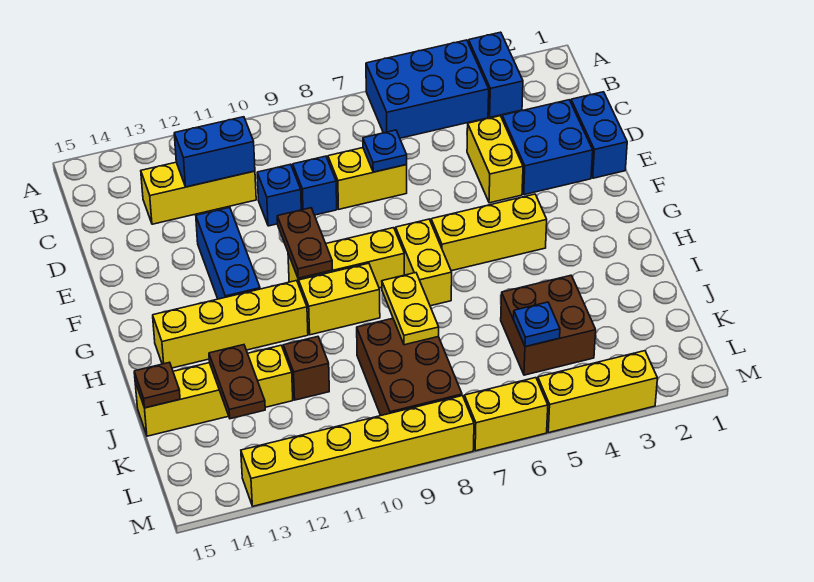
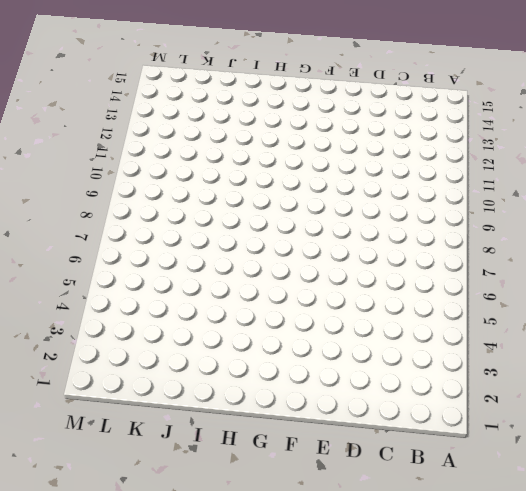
none -> blue brick A3:B3 level 1
none -> blue brick A4:B6 level 1
none -> yellow brick C11:C13 level 1

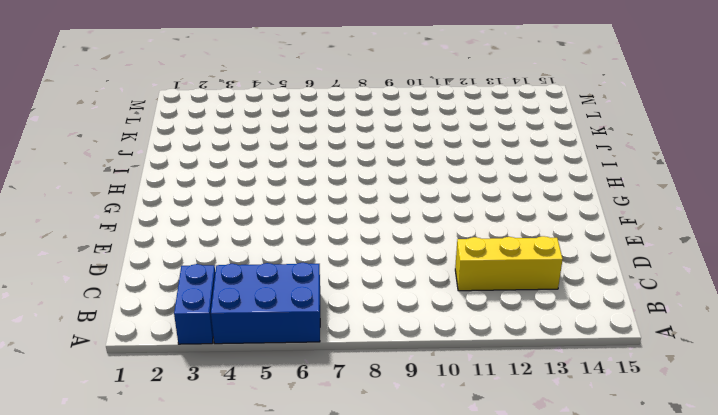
none -> blue brick D1:E1 level 1
none -> blue brick D2:E3 level 1
none -> yellow brick D4:E4 level 1

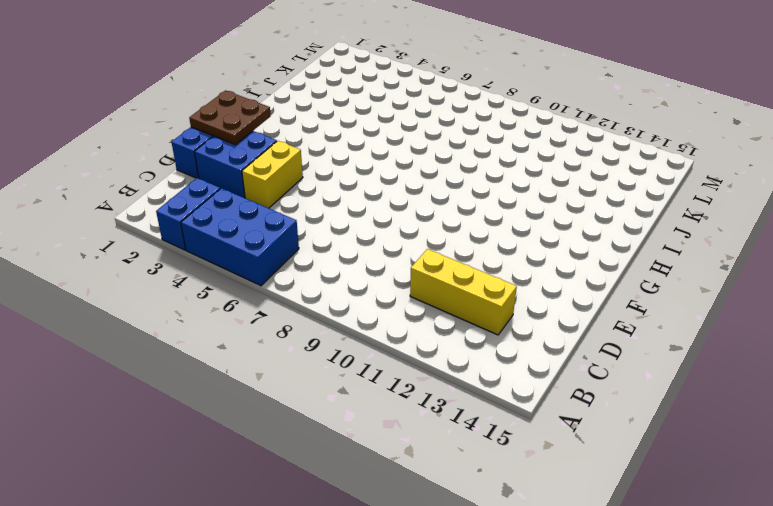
brown plate E1:F2 level 2 -> none
none -> yellow brick D7:D8 level 1
none -> blue brick D9 level 1
none -> blue brick D10 level 1

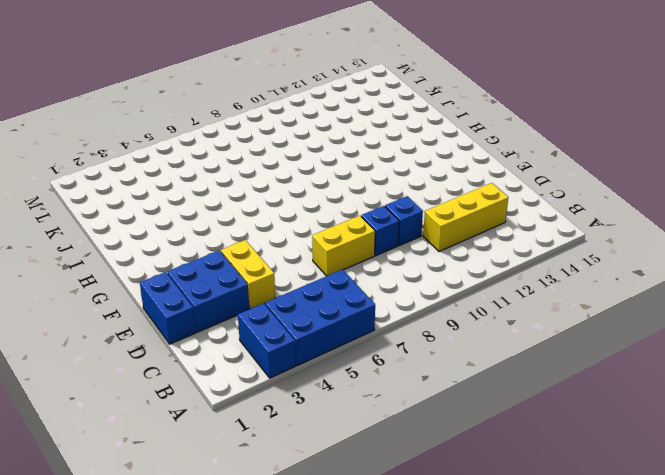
none -> blue brick E12:G12 level 1
none -> yellow brick G4:G6 level 1
none -> yellow brick G7:H7 level 1

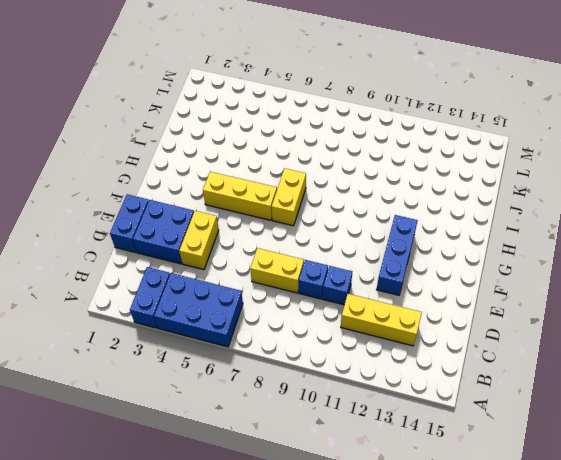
none -> yellow brick G8:G10 level 1
none -> yellow brick H9:H10 level 1
none -> yellow brick H11:H14 level 1

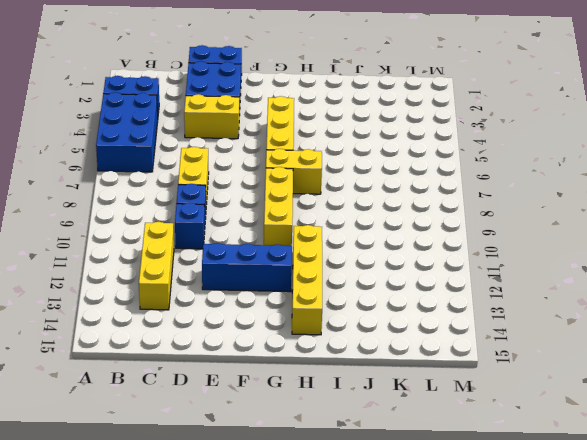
none -> yellow brick H9:H10 level 1
none -> brown brick J4:K5 level 1
none -> brown brick J8:L9 level 1

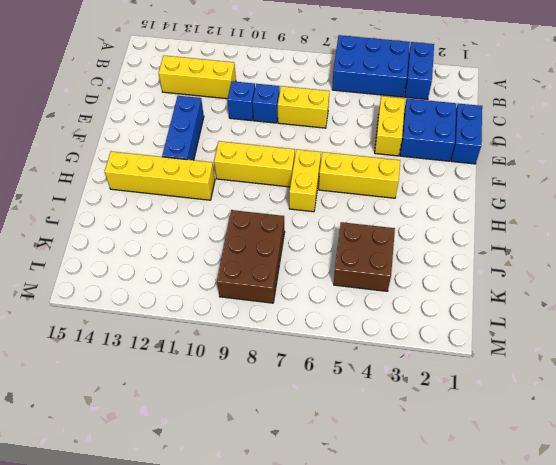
none -> yellow brick H9:H10 level 1
none -> brown brick J11 level 1
none -> yellow brick J12:J15 level 1

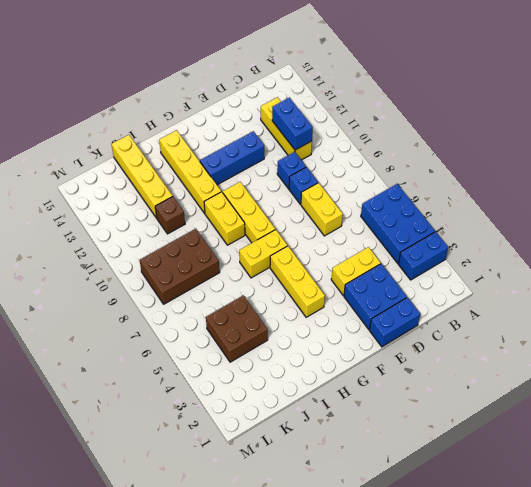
none -> yellow brick M3:M5 level 1
none -> yellow brick M6:M7 level 1
none -> yellow brick M8:M13 level 1

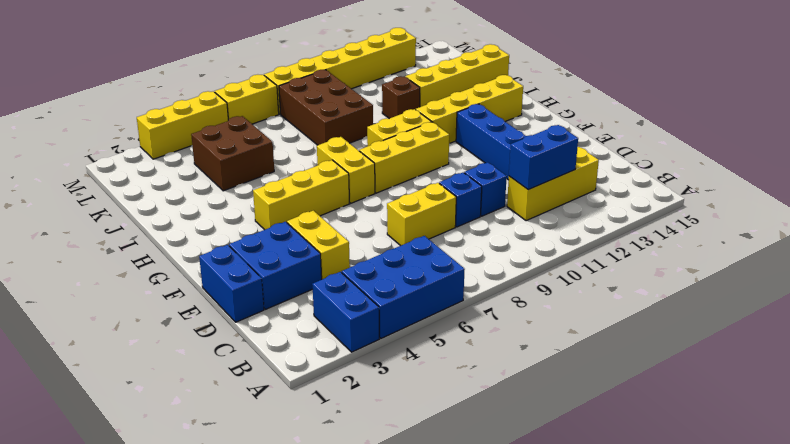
none -> blue plate D7 level 2
none -> brown plate F10:G10 level 2
none -> yellow plate I8:J8 level 2

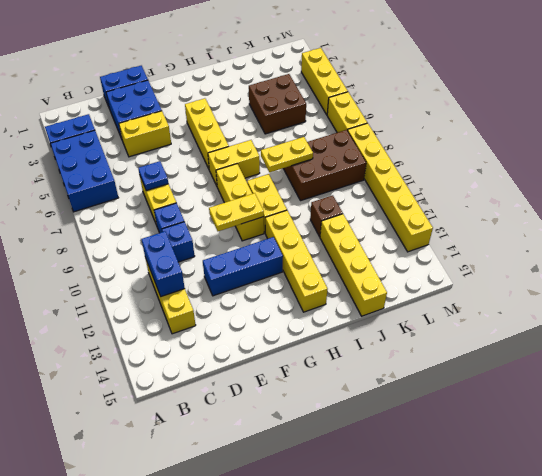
yellow plate F10:G10 level 2 -> brown plate F10:G10 level 2
none -> brown plate J13:K13 level 2
none -> brown plate J15 level 2
none -> blue plate K5 level 2

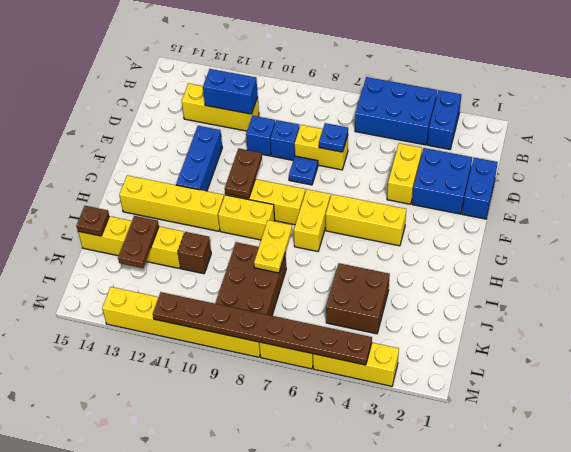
blue plate E8 level 1 -> blue plate K5 level 2
brown plate M4:M11 level 2 -> none

